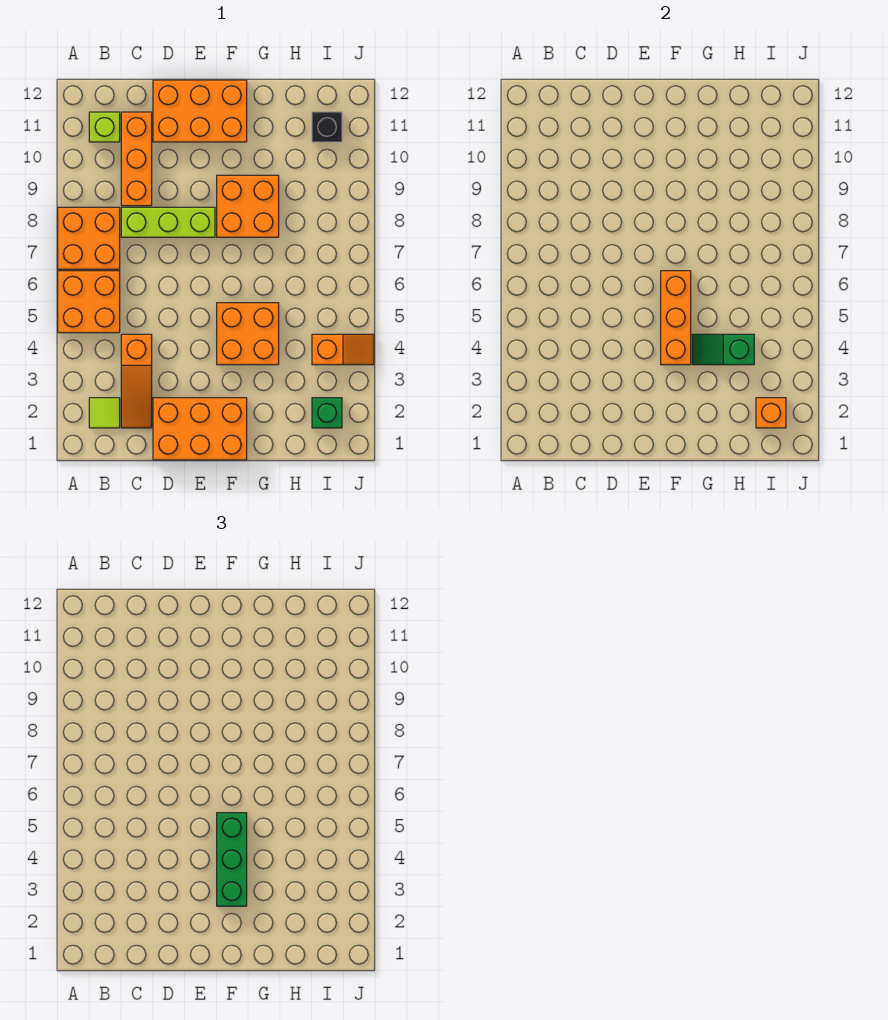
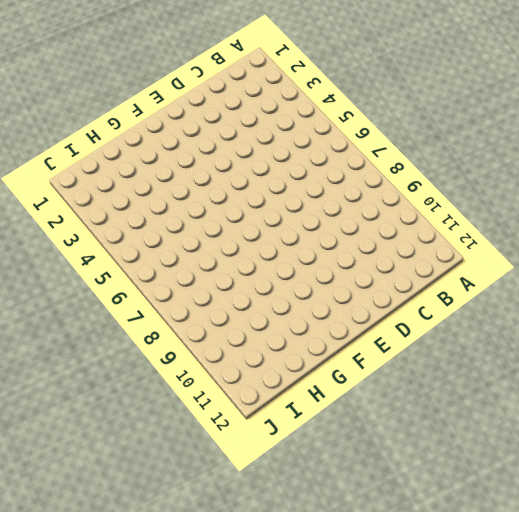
none -> orange brick A5:B6 level 1
none -> orange brick A7:B8 level 1
none -> lime tile B2 level 1

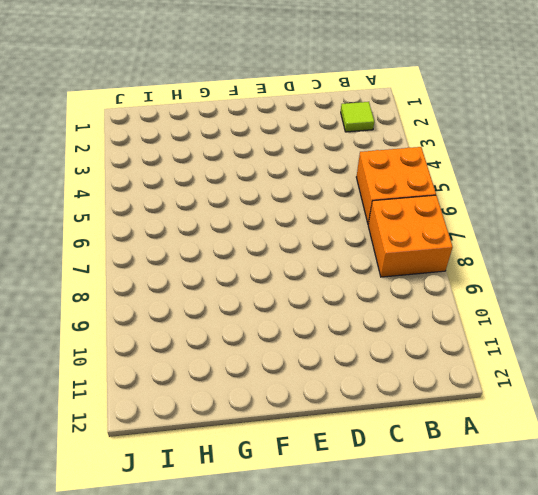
none -> lime brick B11 level 1
none -> orange slope C2:C4 level 1 top 4
none -> lime brick C8:E8 level 1

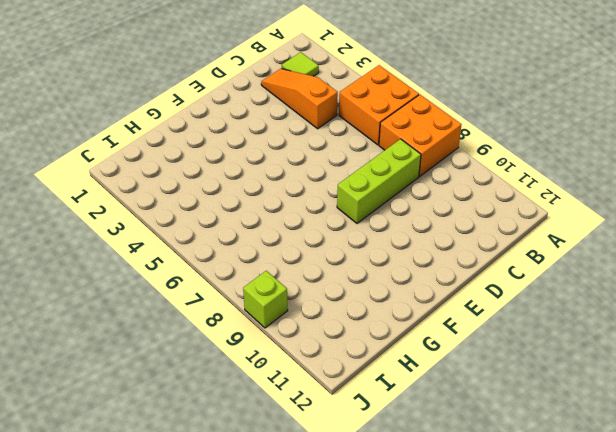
lime brick J9 level 1 -> lime brick B11 level 1
none -> orange brick C9:C11 level 1
none -> orange brick D1:F2 level 1
none -> orange brick D11:F12 level 1

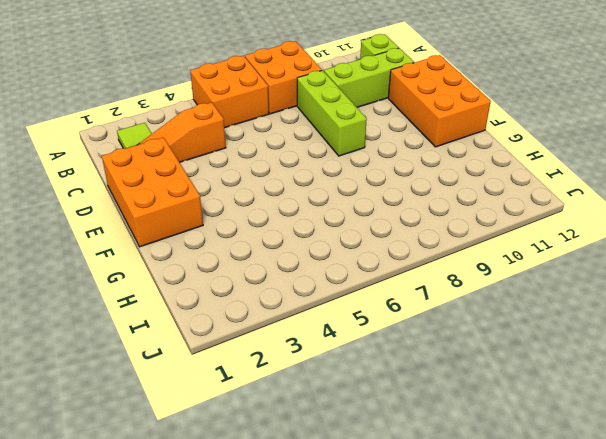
lime brick C9:C11 level 1 -> orange brick C9:C11 level 1
none -> orange brick F4:G5 level 1
none -> orange brick F8:G9 level 1
none -> green brick I2 level 1

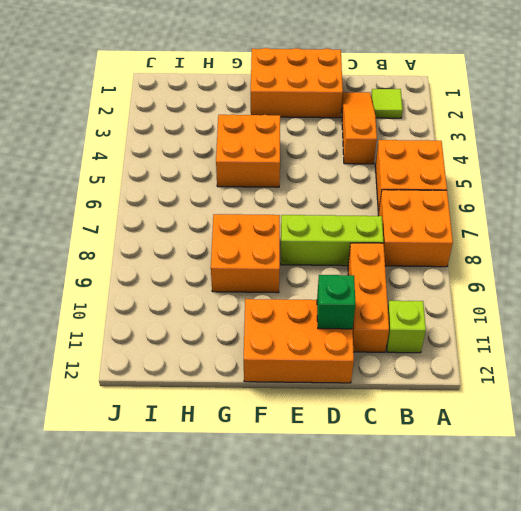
green brick D11 level 2 -> green brick I2 level 1
none -> orange slope I4:J4 level 1 top I
none -> black brick I11 level 1
none -> orange brick F4:F6 level 2

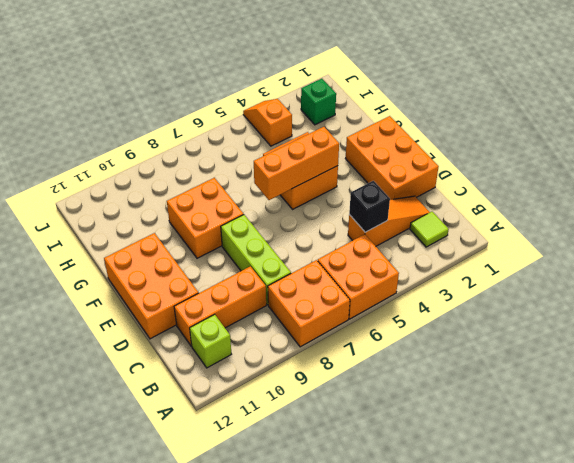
black brick C4 level 2 -> black brick I11 level 1
none -> green slope G4:H4 level 2 top H
none -> orange brick I2 level 2
none -> green brick F3:F5 level 3

